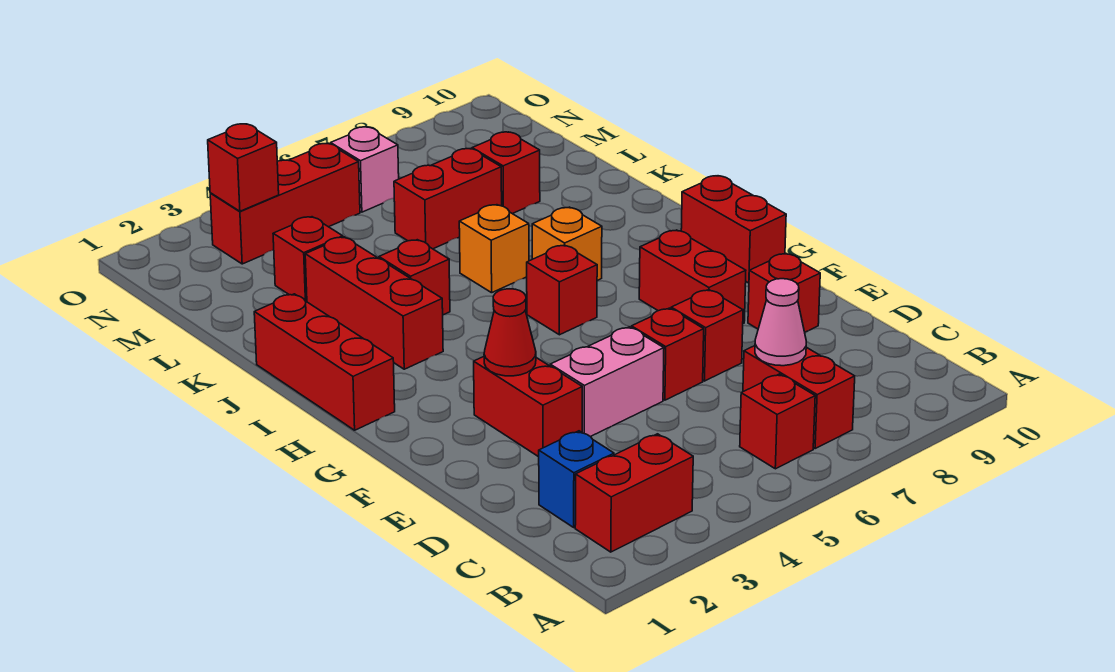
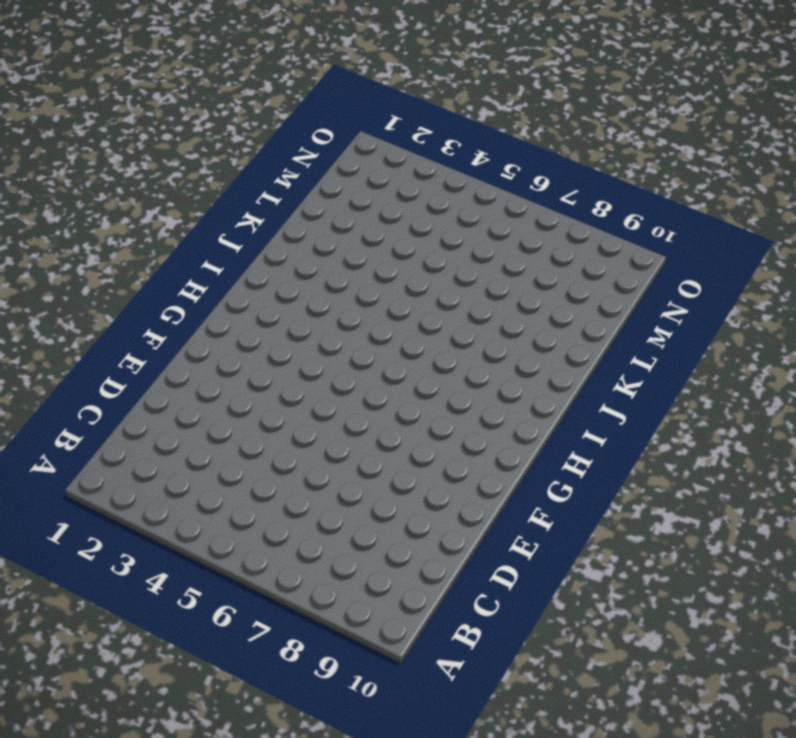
none -> red brick B2:B3 level 1
none -> red brick B6 level 1
none -> red brick B7:C7 level 1

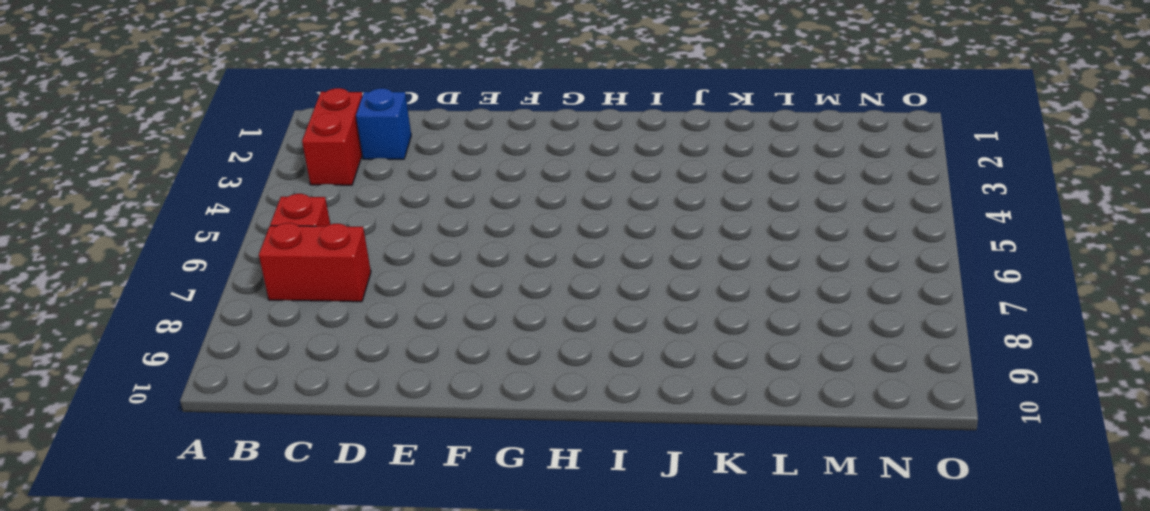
none -> red brick E3:F3 level 1
none -> pink brick E4:E5 level 1
none -> red brick E6 level 1

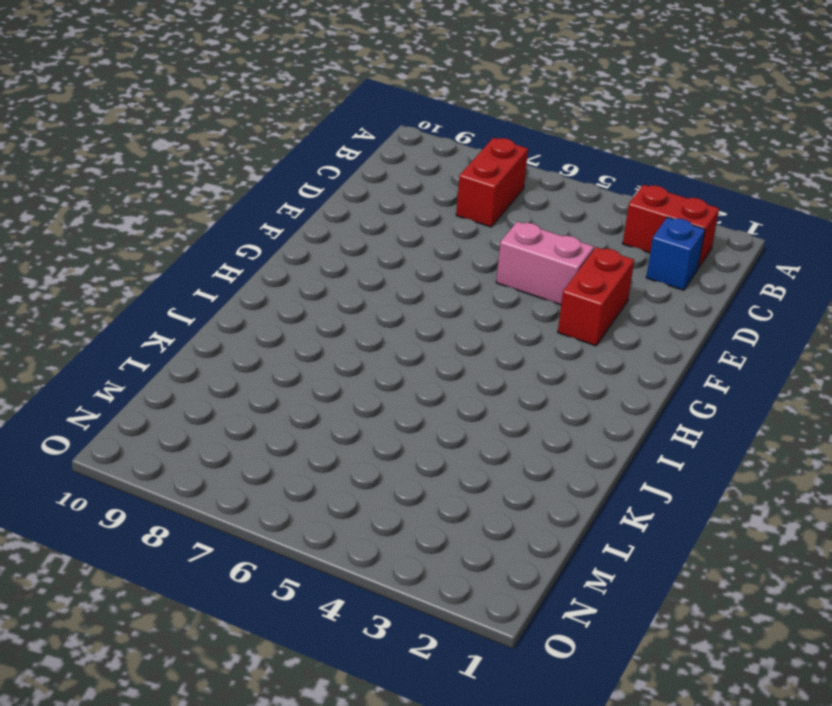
none -> red brick B6 level 1
none -> red brick E6 level 1
none -> red brick E7 level 1

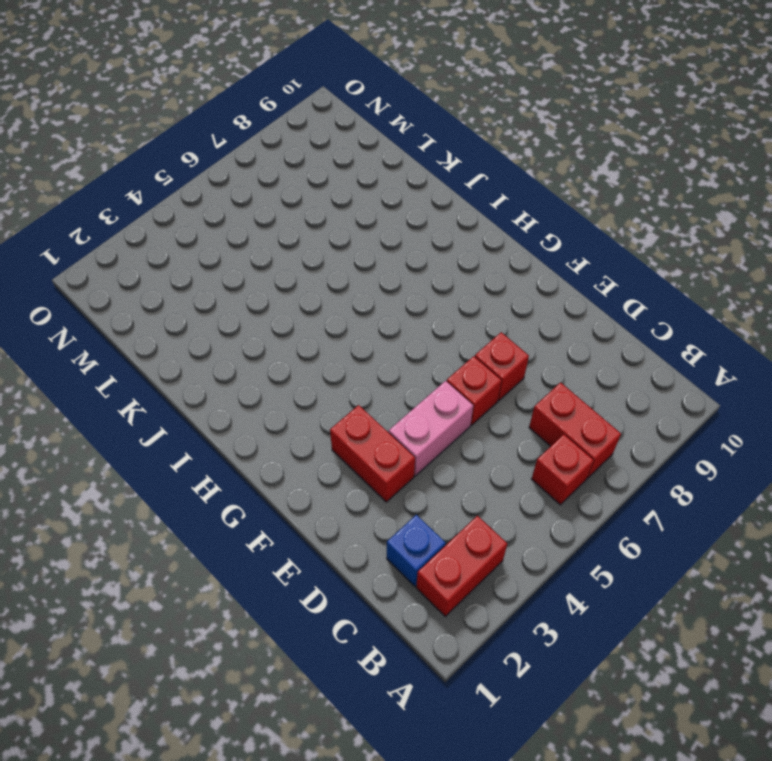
none -> red brick E9 level 1
none -> red brick F8:G8 level 1
none -> red brick G10:H10 level 1

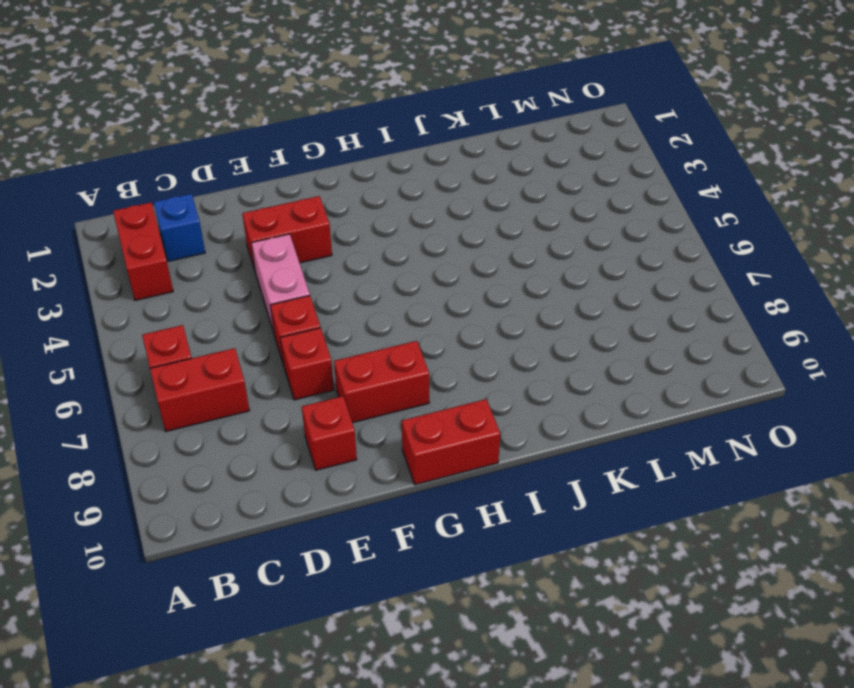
none -> red brick H1:J1 level 1
none -> red brick H6 level 1
none -> red brick I3:K3 level 1

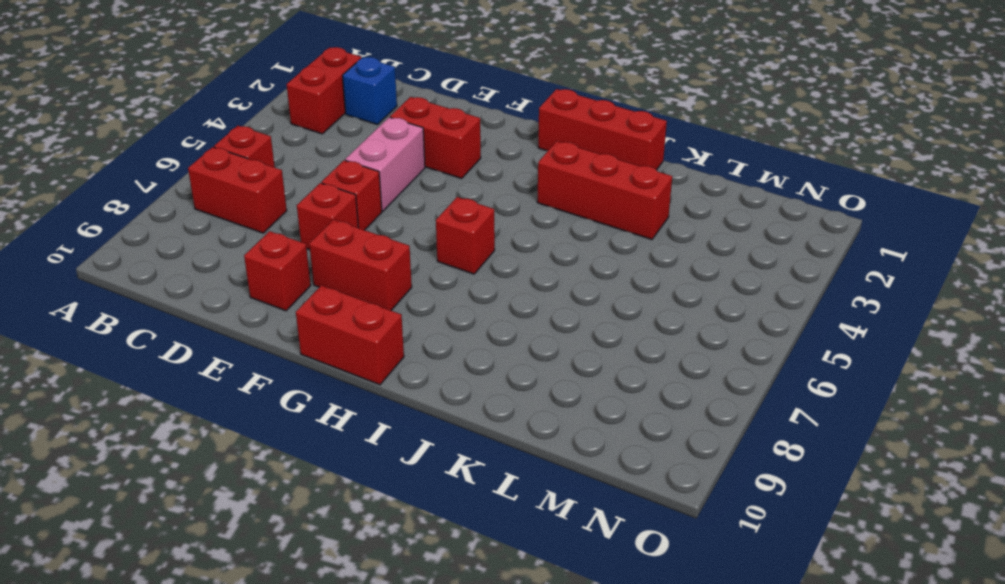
none -> orange brick I7 level 1
none -> red brick J4 level 1
none -> orange brick J6 level 1

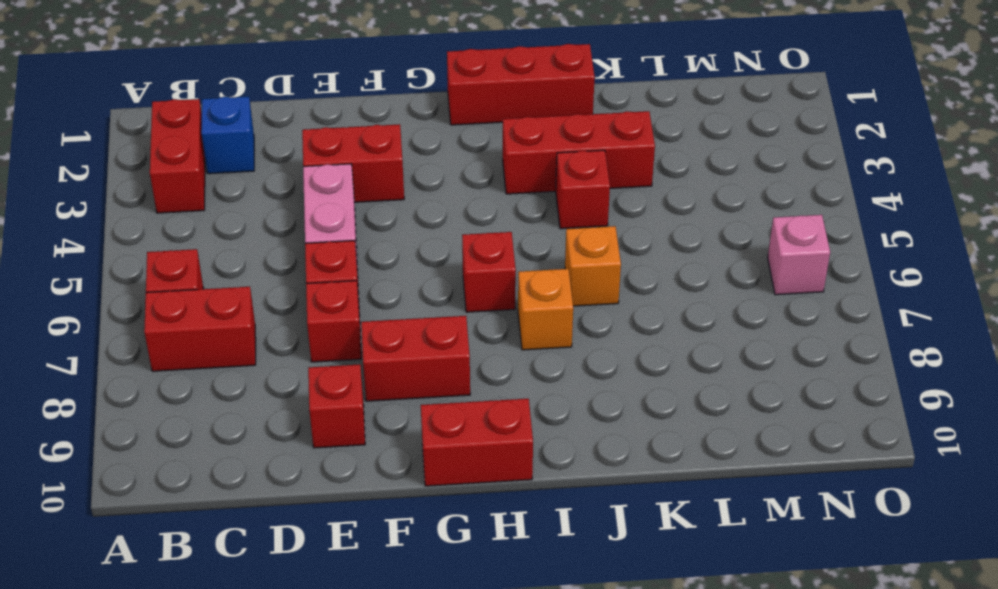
none -> red brick L3 level 1
none -> red brick L6:L7 level 1
none -> red brick L8 level 1

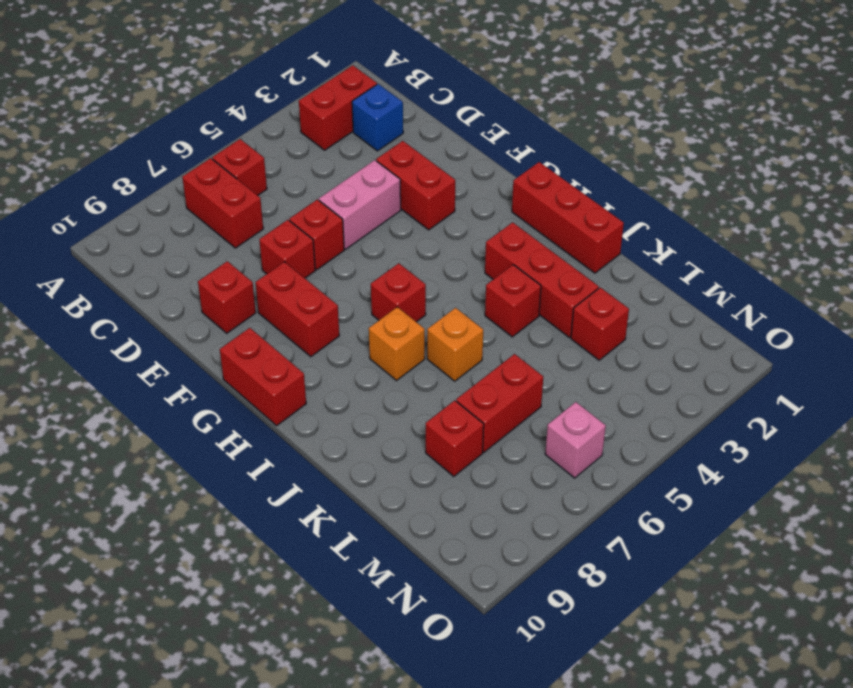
none -> red brick N3:N5 level 1
none -> pink cone C7 level 2
none -> red cone F3 level 2

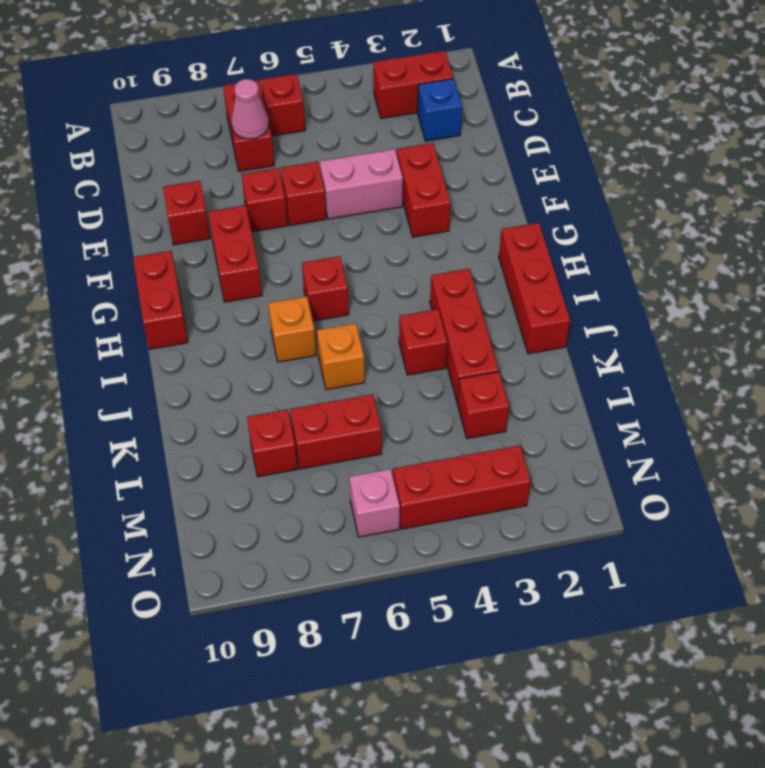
none -> red cone F3 level 2
none -> red brick N3 level 2

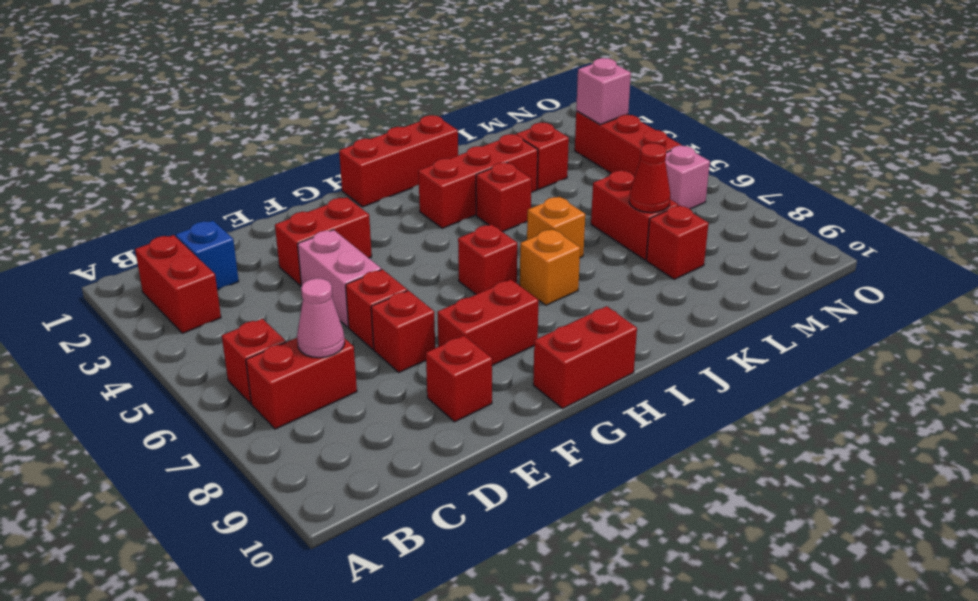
red cone L7 level 2 -> red cone F3 level 2
pink brick N3 level 2 -> red brick N3 level 2

